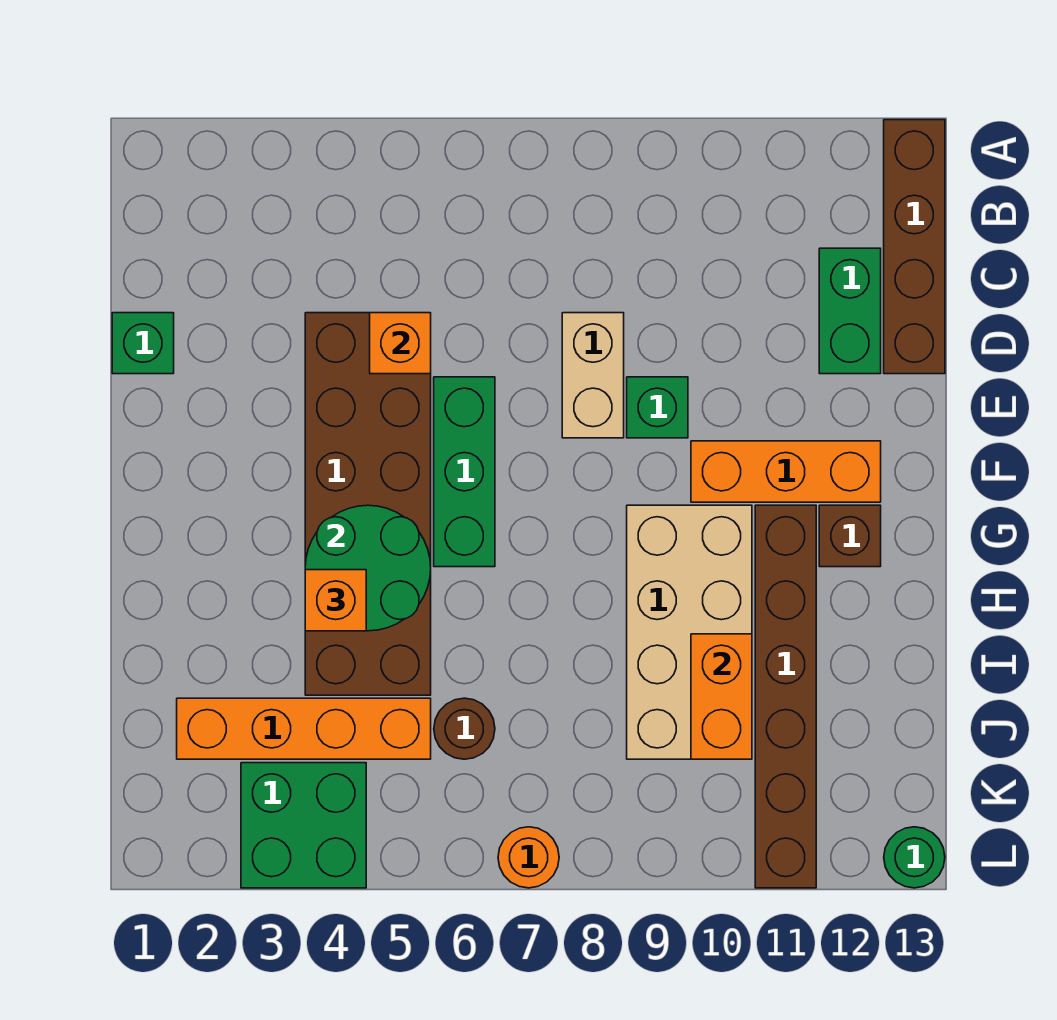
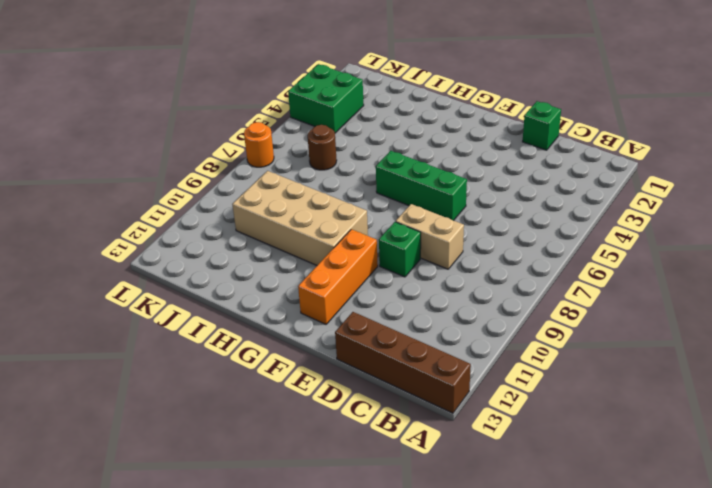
none -> green brick C12:D12 level 1
none -> brown brick D4:I5 level 1
none -> brown brick G11:L11 level 1

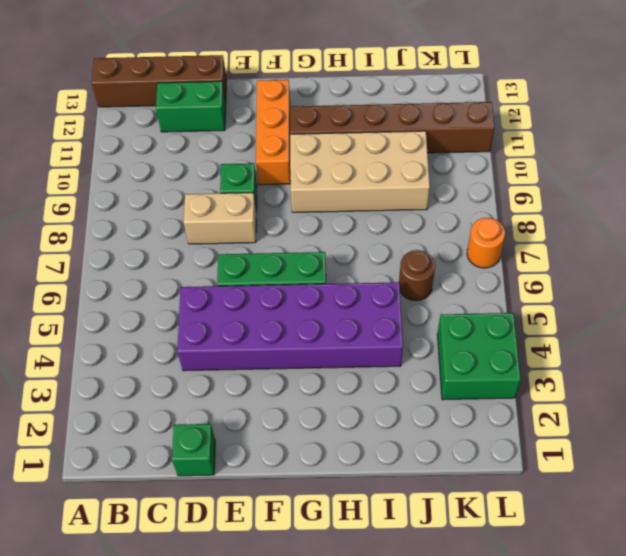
purple brick D4:I5 level 1 -> brown brick D4:I5 level 1
none -> brown brick G12 level 1
none -> orange brick J2:J5 level 1
none -> green round brick L13 level 1

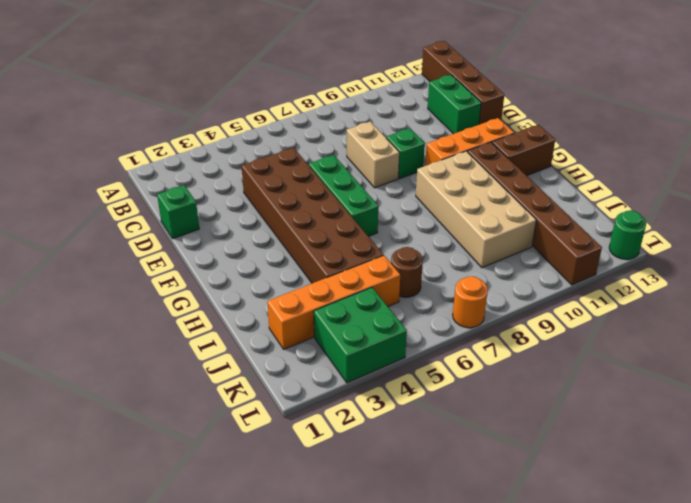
brown brick G12:G13 level 1 -> brown brick G12 level 1
none -> orange brick D5 level 2
none -> green round brick G4:H5 level 2
none -> orange brick I10:J10 level 2

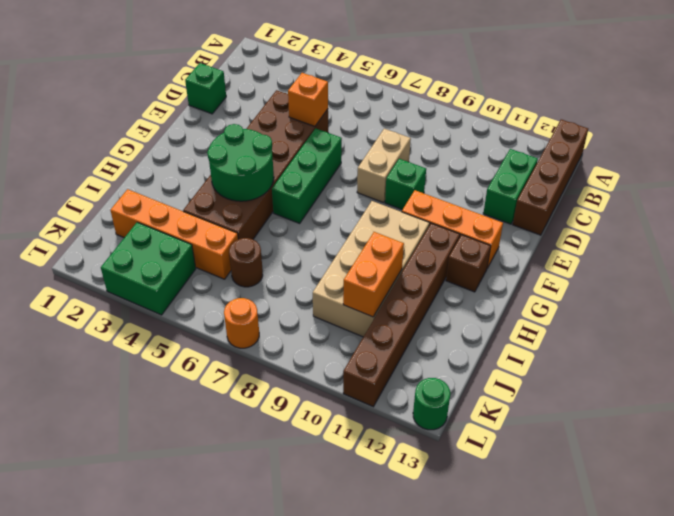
none -> orange brick H4 level 3

